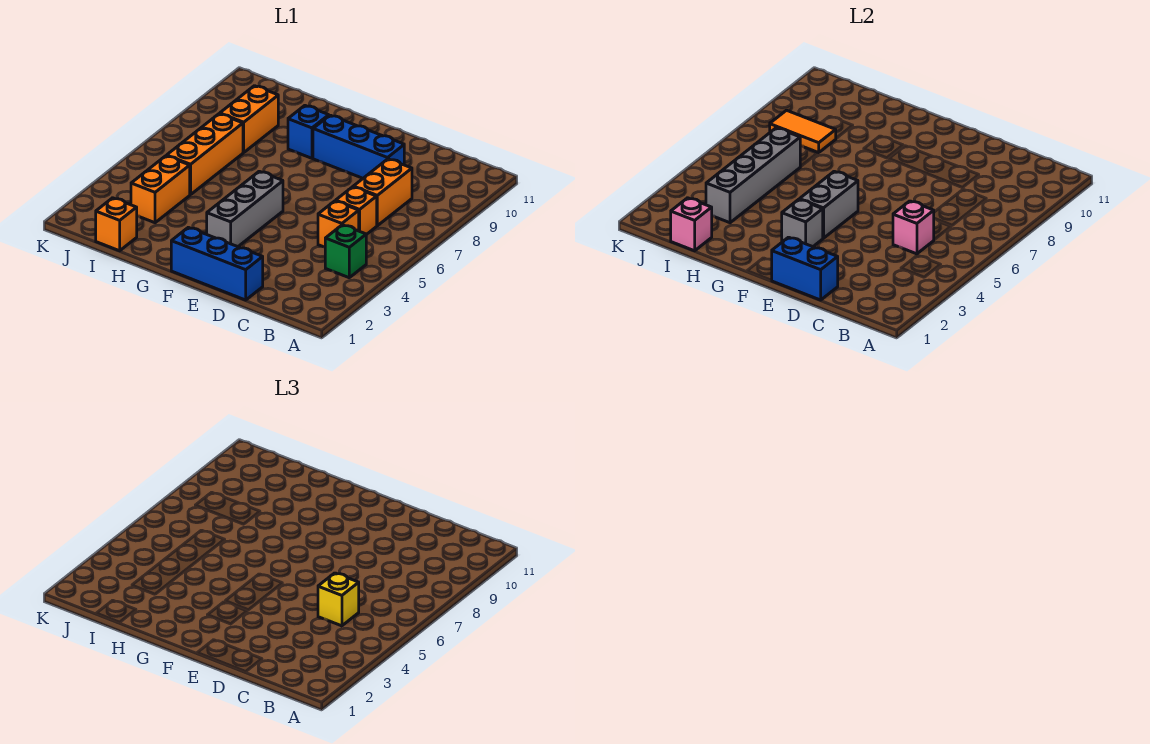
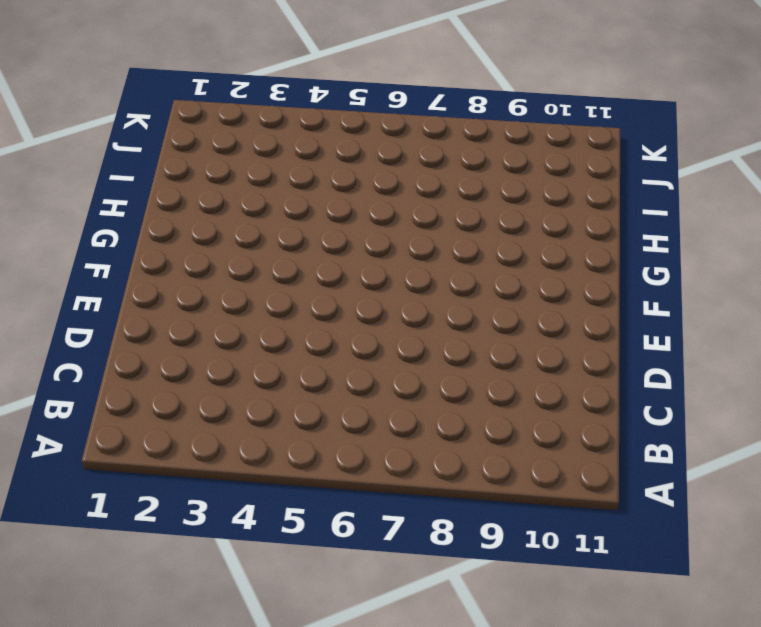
none -> green brick B4 level 1
none -> orange brick C5 level 1
none -> orange brick C6 level 1

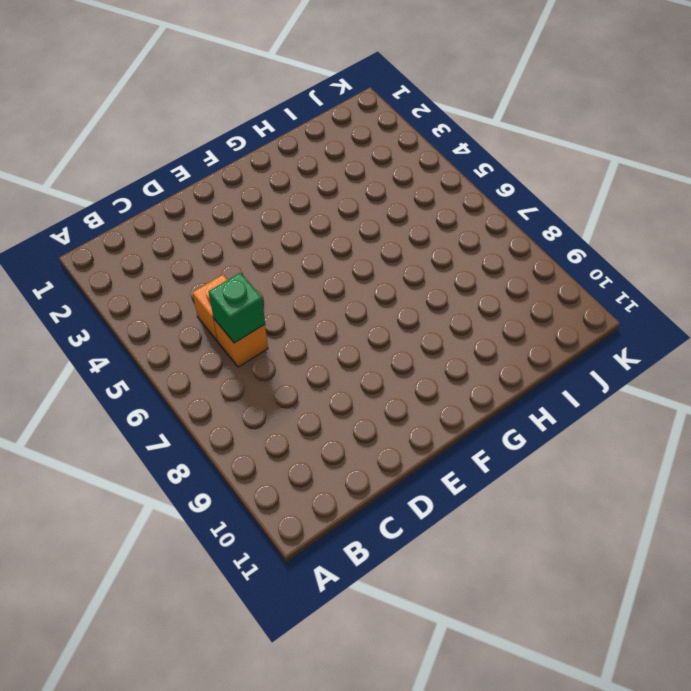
green brick C6 level 2 -> green brick B4 level 1
none -> orange brick C7:C8 level 1
none -> blue brick D1:F1 level 1
none -> blue brick D9:F9 level 1

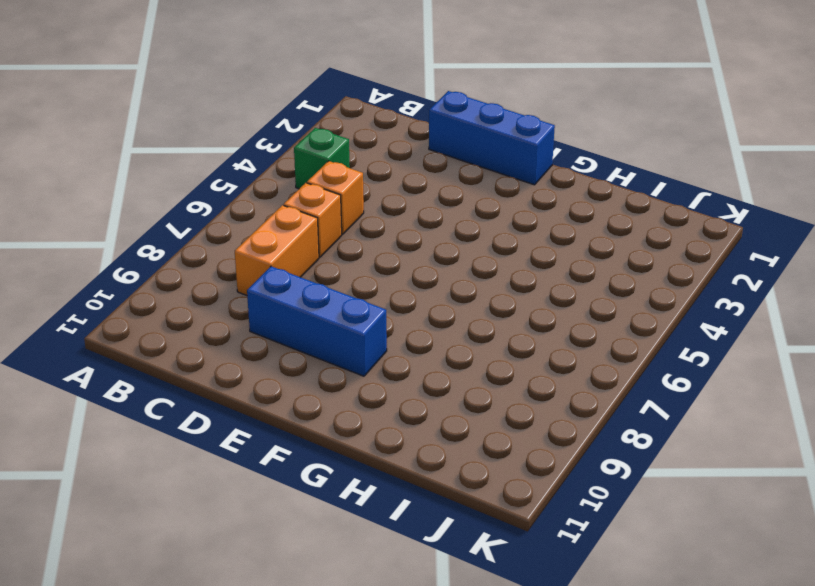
none -> grey brick F3:F5 level 1
none -> blue brick G9 level 1
none -> orange brick I1 level 1

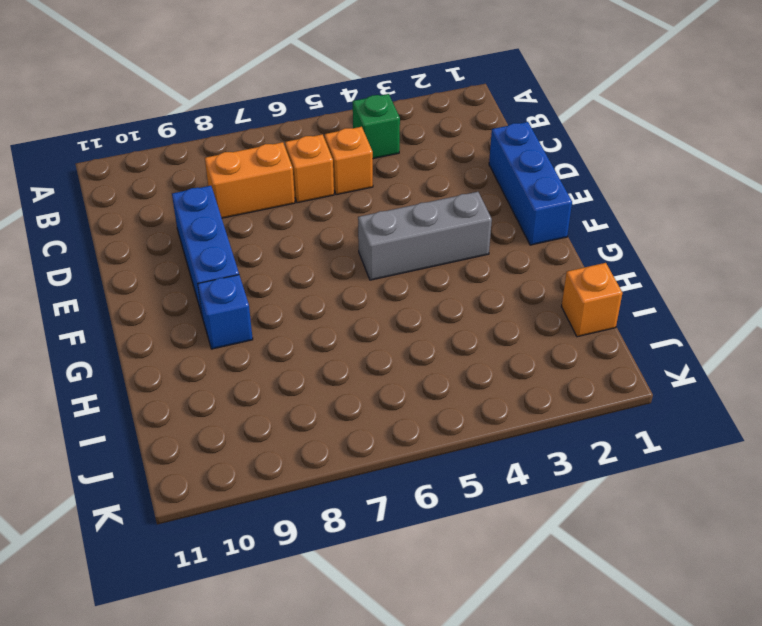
none -> orange brick I3:I4 level 1
none -> orange brick I5:I7 level 1
none -> orange brick I8:I9 level 1

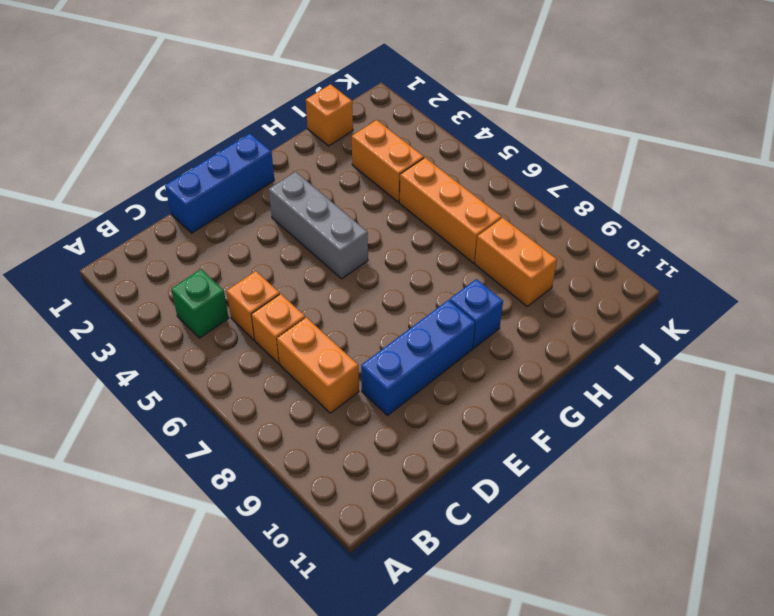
none -> pink brick C5 level 2
none -> blue brick D1:E1 level 2
none -> grey brick F3 level 2

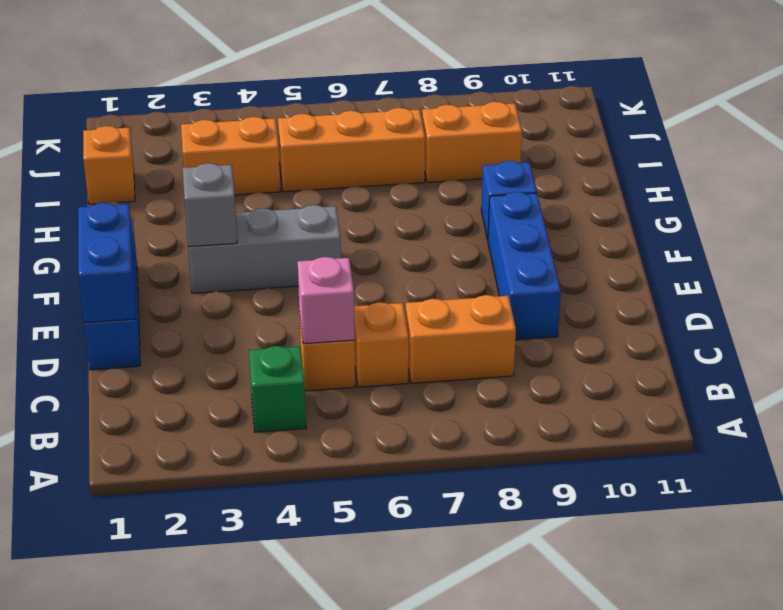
none -> grey brick F4:F5 level 2
none -> pink brick I1 level 2
none -> grey brick I3:I6 level 2

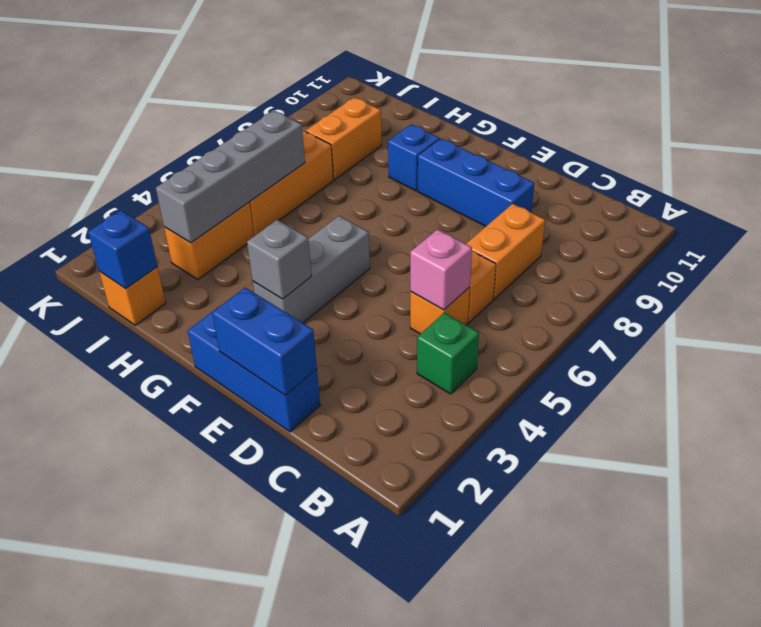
blue brick I1 level 2 -> pink brick I1 level 2
none -> grey brick F4:F5 level 2
none -> orange tile I8:J8 level 2
none -> yellow brick C5 level 3

